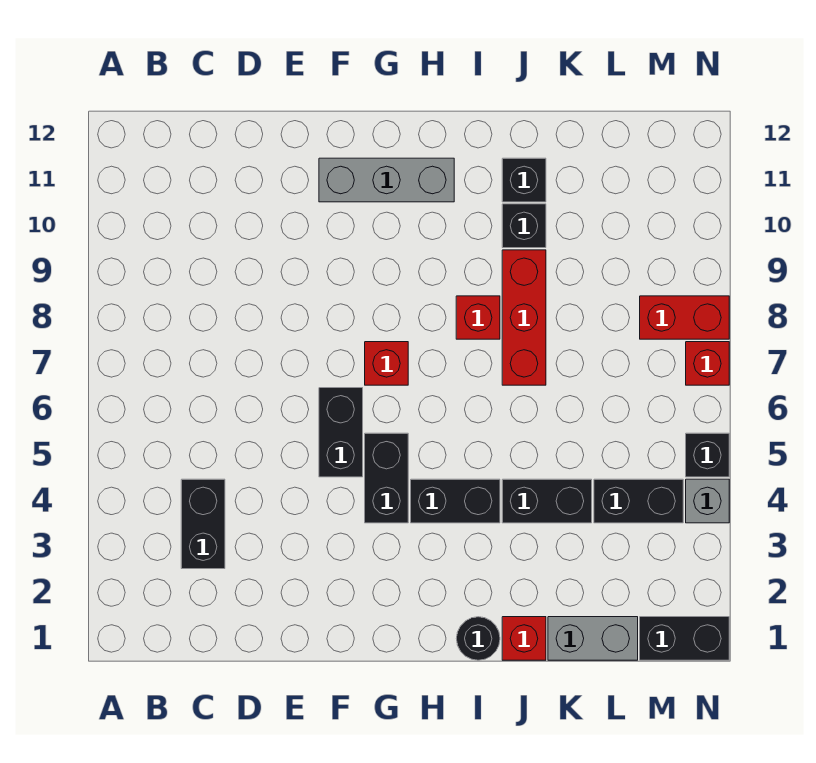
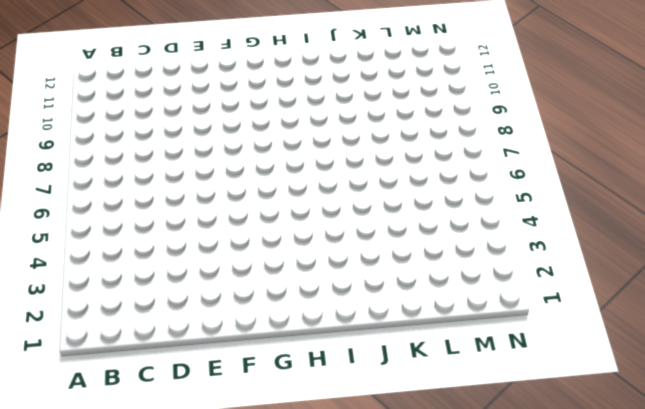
none -> black brick C3:C4 level 1
none -> black brick F5:F6 level 1
none -> grey brick F11:H11 level 1

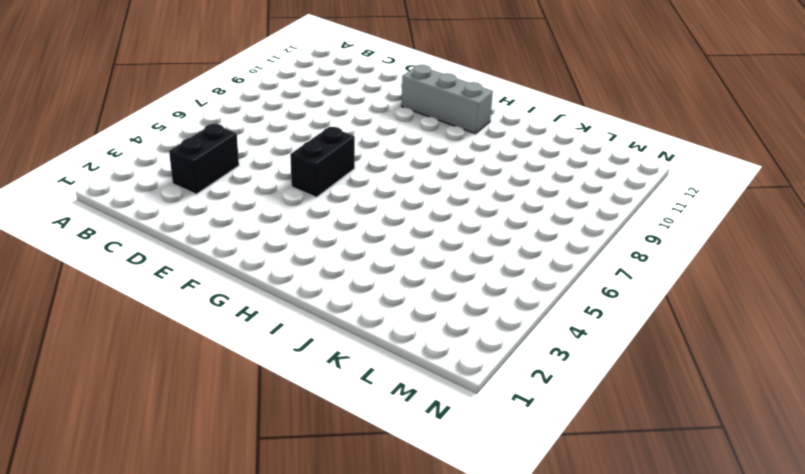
none -> black brick G4:G5 level 1
none -> red brick G7 level 1
none -> black brick H4:I4 level 1

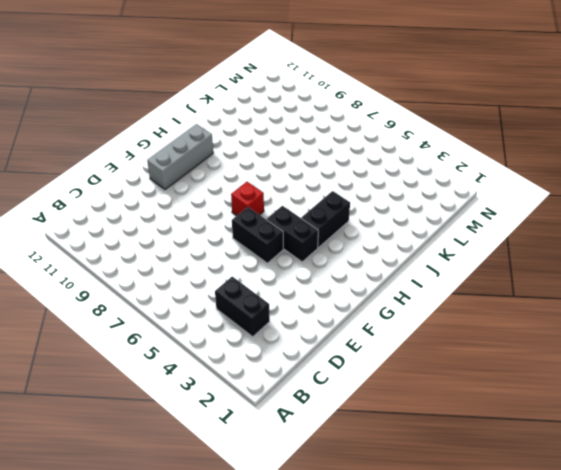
none -> black round brick I1 level 1
none -> red brick I8 level 1
none -> red brick J1 level 1

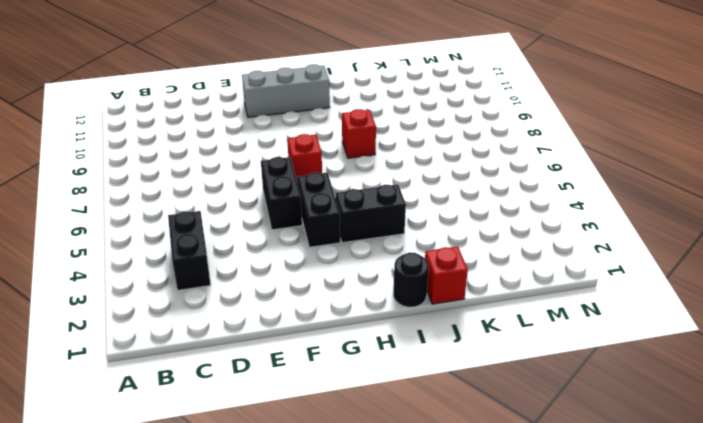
none -> black brick J4:K4 level 1
none -> red brick J7:J9 level 1
none -> black brick J10 level 1

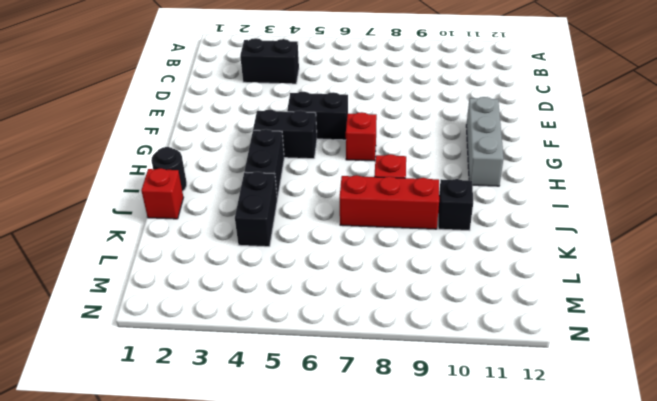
none -> black brick J11 level 1
none -> grey brick K1:L1 level 1
none -> black brick L4:M4 level 1

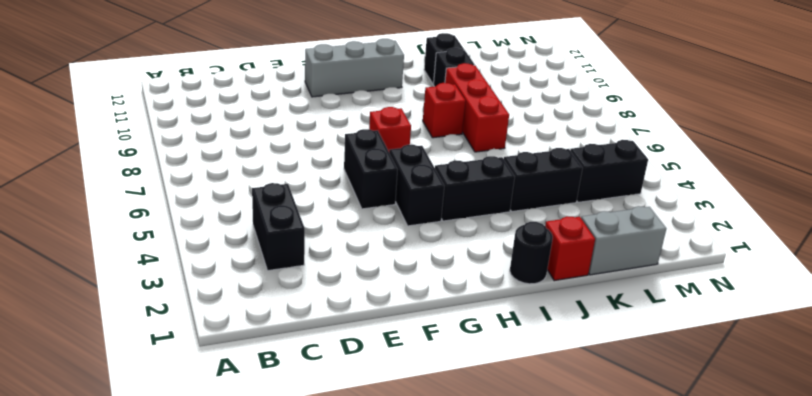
none -> black brick M1:N1 level 1
none -> red brick M8:N8 level 1
none -> grey brick N4 level 1

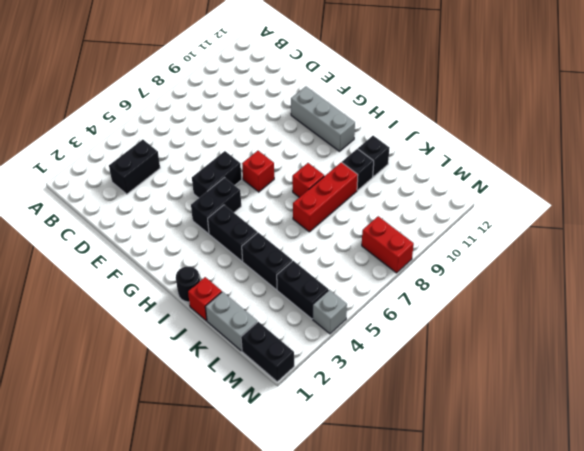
none -> black brick N5 level 1
none -> red brick N7 level 1

